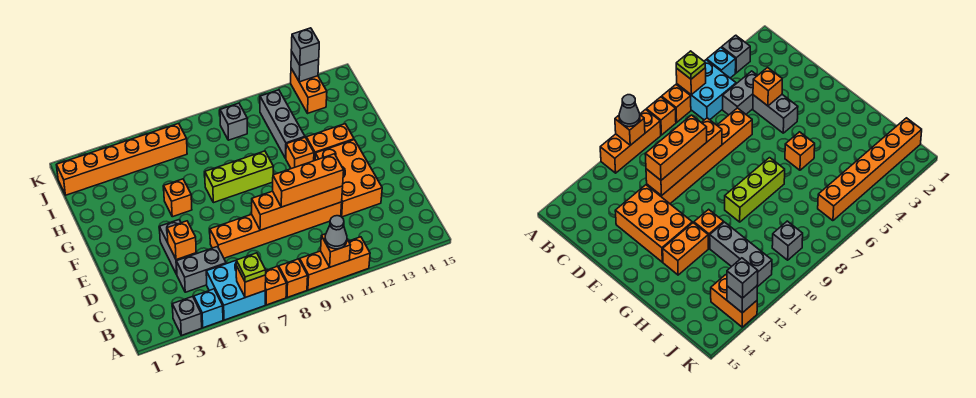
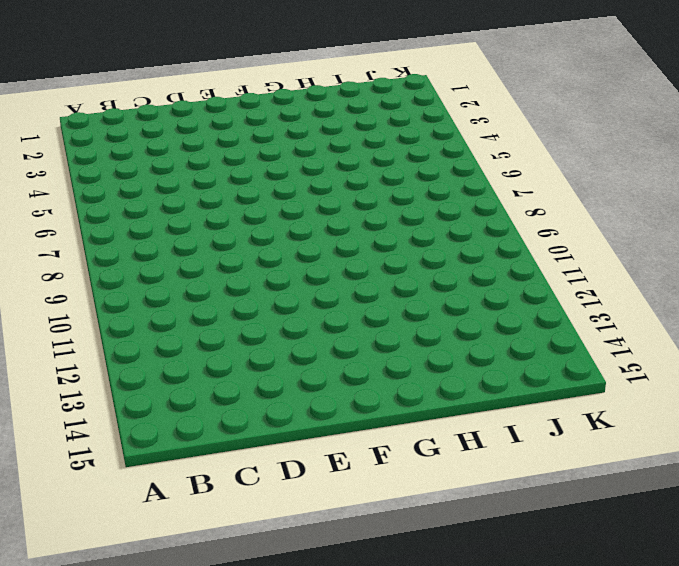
none -> grey brick A3 level 1
none -> cyan brick A4 level 1
none -> cyan brick A5:B6 level 1

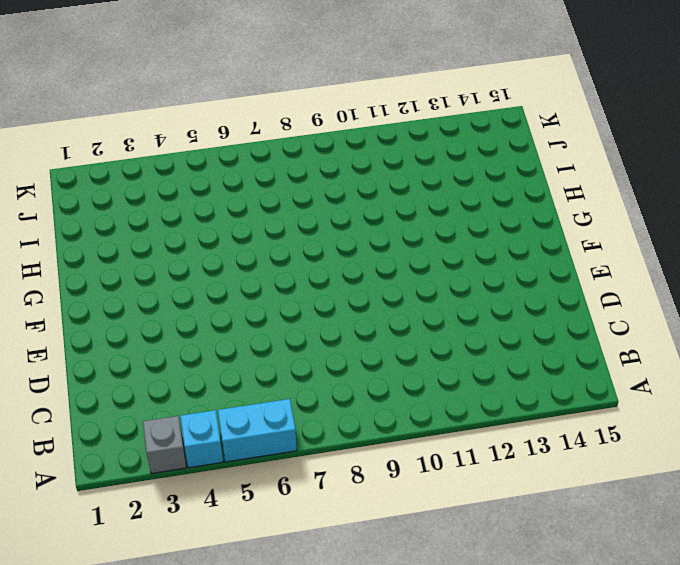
cyan brick A5:A6 level 1 -> cyan brick A5:B6 level 1
none -> orange brick A7 level 1
none -> orange brick A8 level 1
none -> orange brick A9:A11 level 1

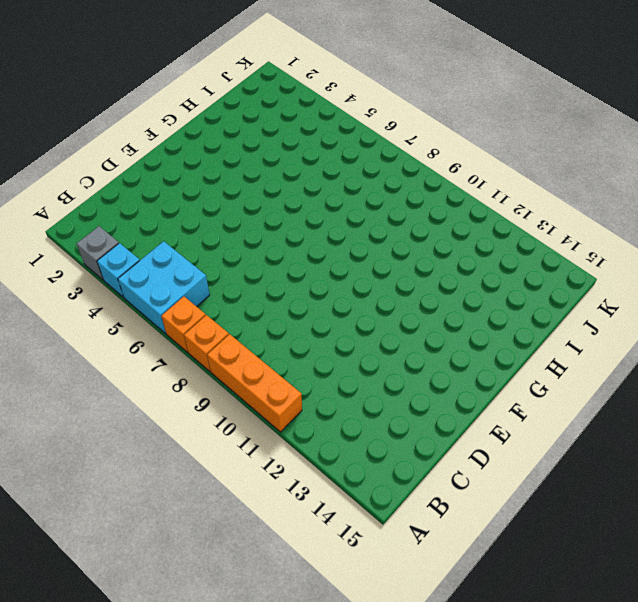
none -> grey brick C4:C5 level 1
none -> grey brick D4:E4 level 1
none -> orange brick D6:D11 level 1

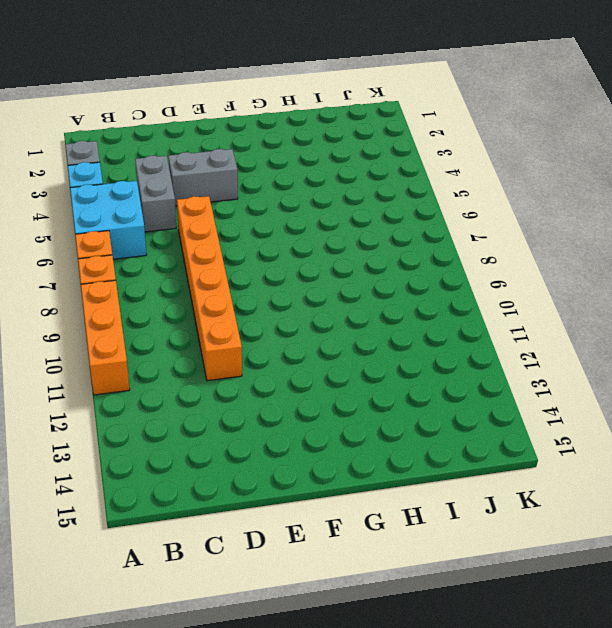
none -> orange brick D12:F13 level 1
none -> orange brick G5 level 1
none -> lime brick G7:G9 level 1

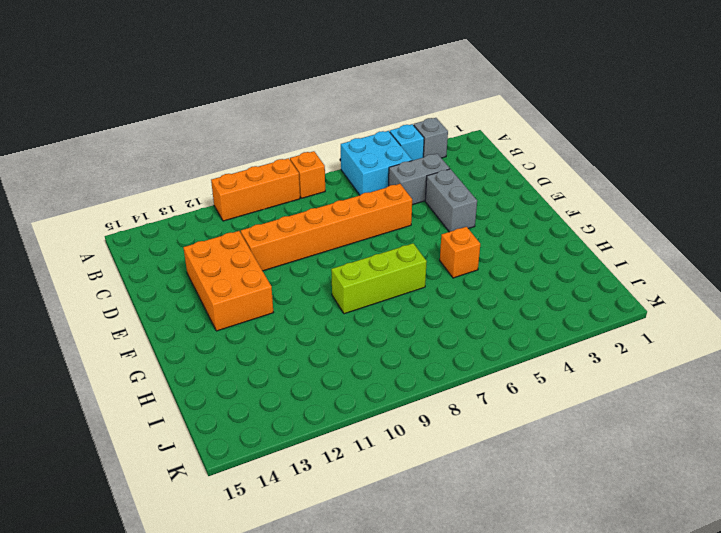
none -> orange brick A7 level 1
none -> orange brick G11 level 1
none -> orange brick G12:G13 level 1

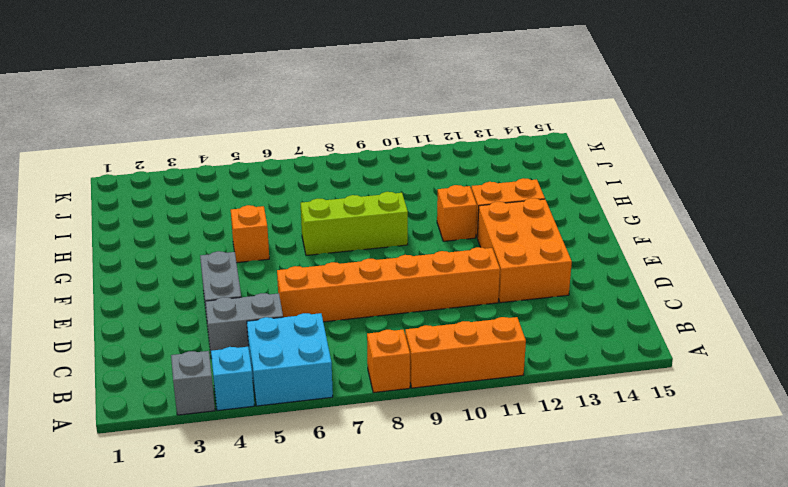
none -> orange brick A7 level 1
none -> grey brick H11:J11 level 1
none -> orange brick J1:J6 level 1

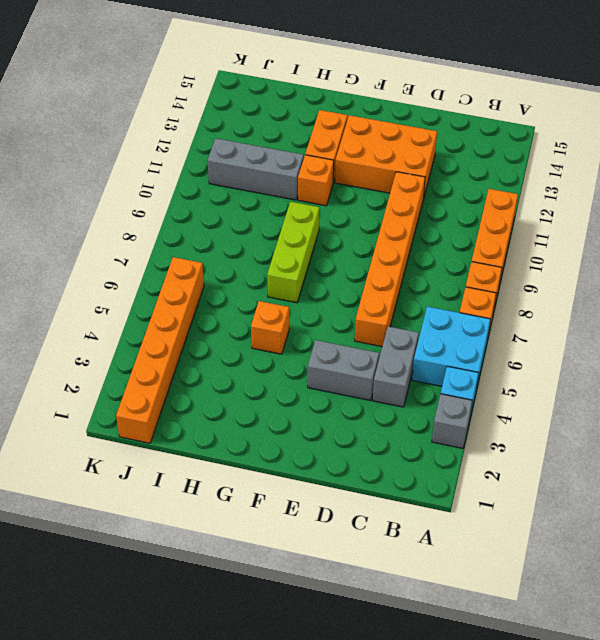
none -> grey brick J9 level 1
none -> orange brick J13:K13 level 1
none -> orange brick A6 level 2

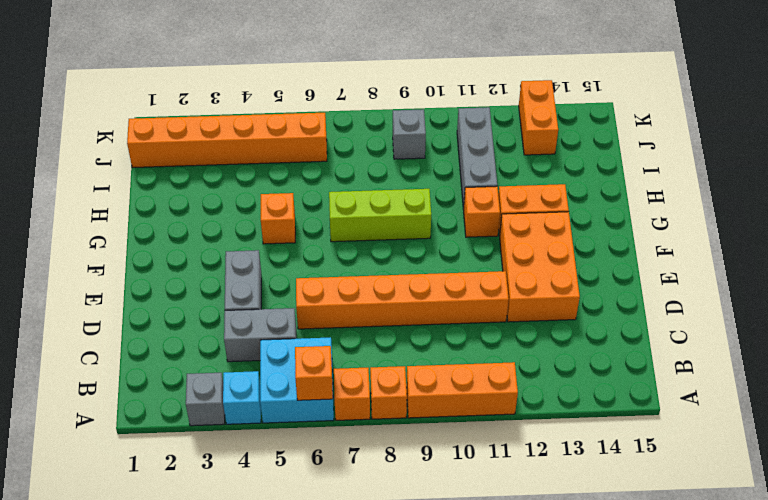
none -> orange brick A10 level 2
none -> orange brick D4 level 2
none -> orange brick D8:D11 level 2

